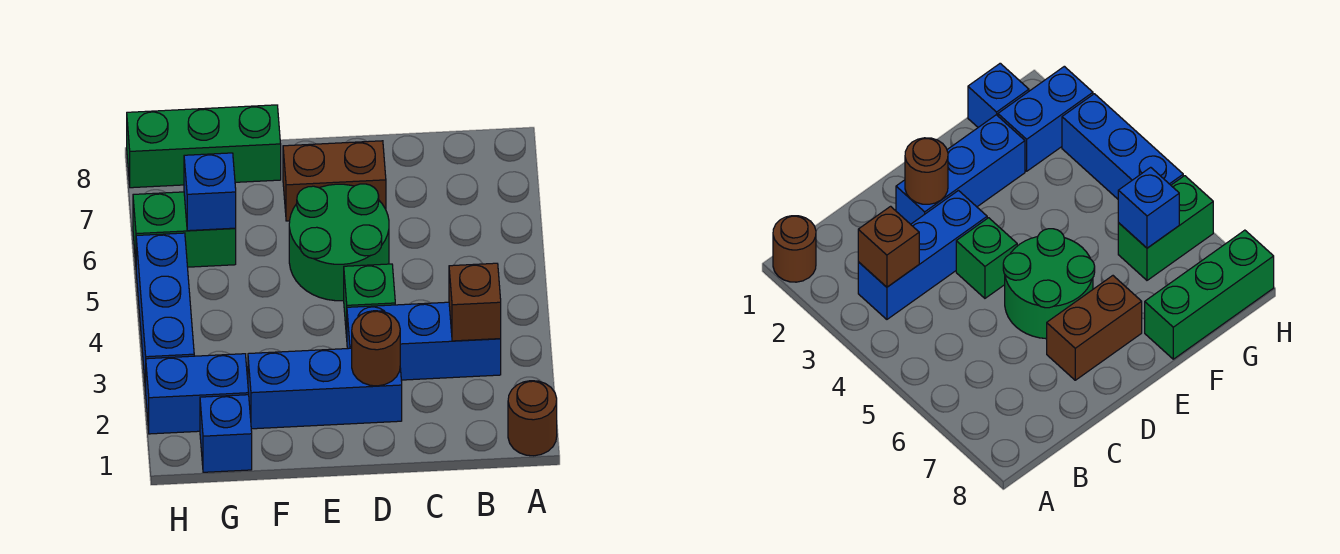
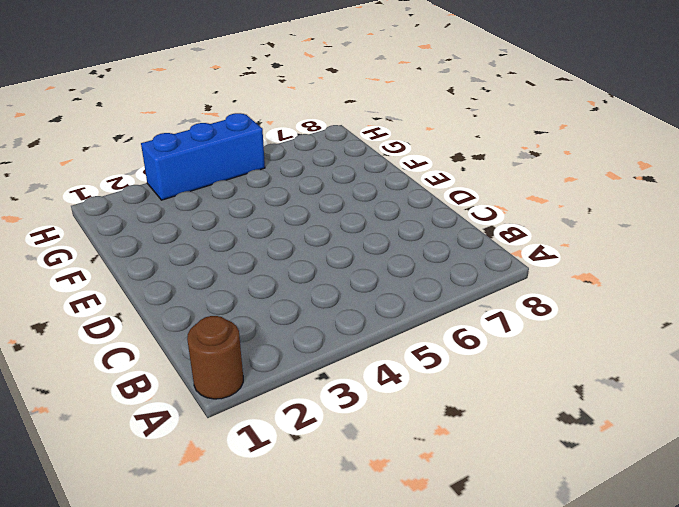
none -> blue brick B3:D3 level 1
none -> blue brick D2:F2 level 1
none -> green brick D4 level 1

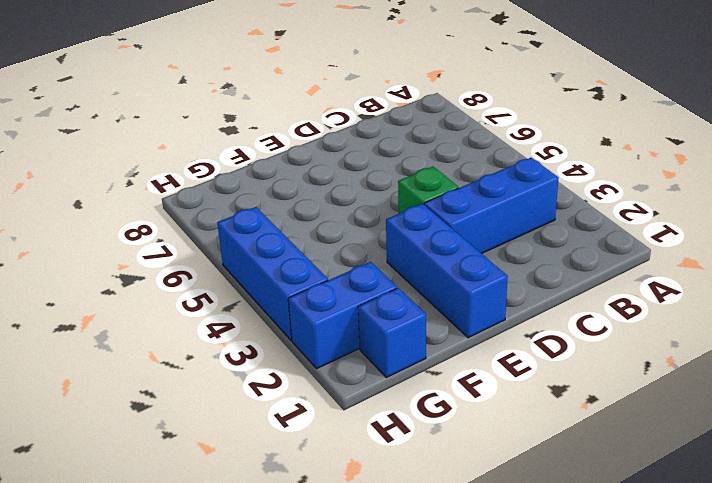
blue brick E1:E3 level 1 -> blue brick D2:F2 level 1
none -> brown round brick A1 level 1
none -> green round brick D5:E6 level 1
none -> brown brick D7:E7 level 1

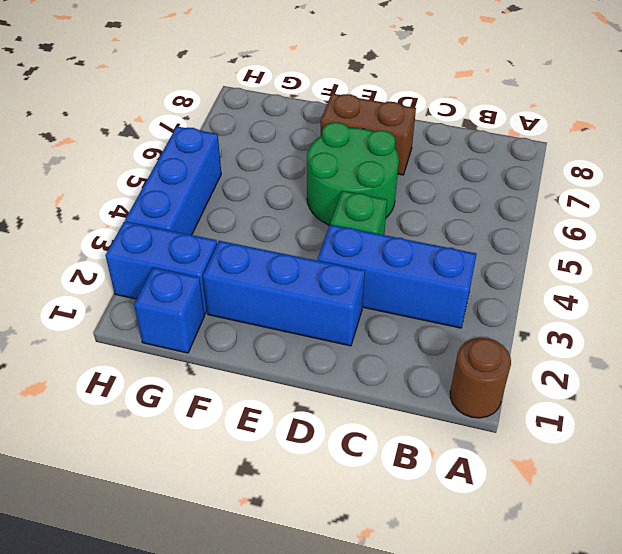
none -> green brick F8:H8 level 1
none -> green brick G6:H6 level 1
none -> brown brick B3 level 2

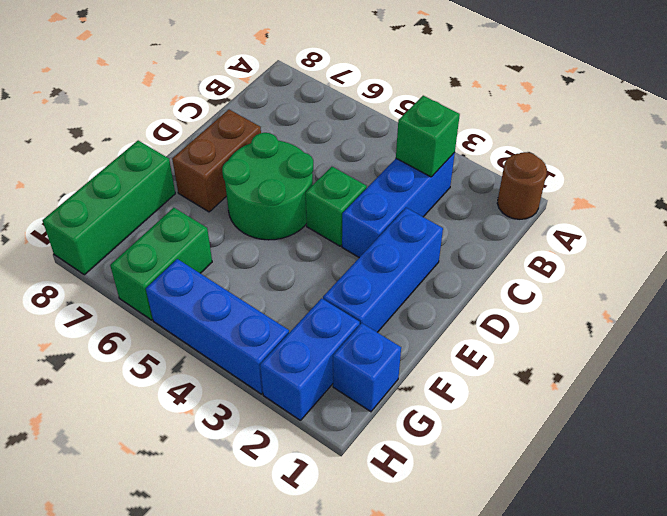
green brick B3 level 2 -> brown brick B3 level 2
none -> brown round brick D2 level 2
none -> blue brick G6 level 2

